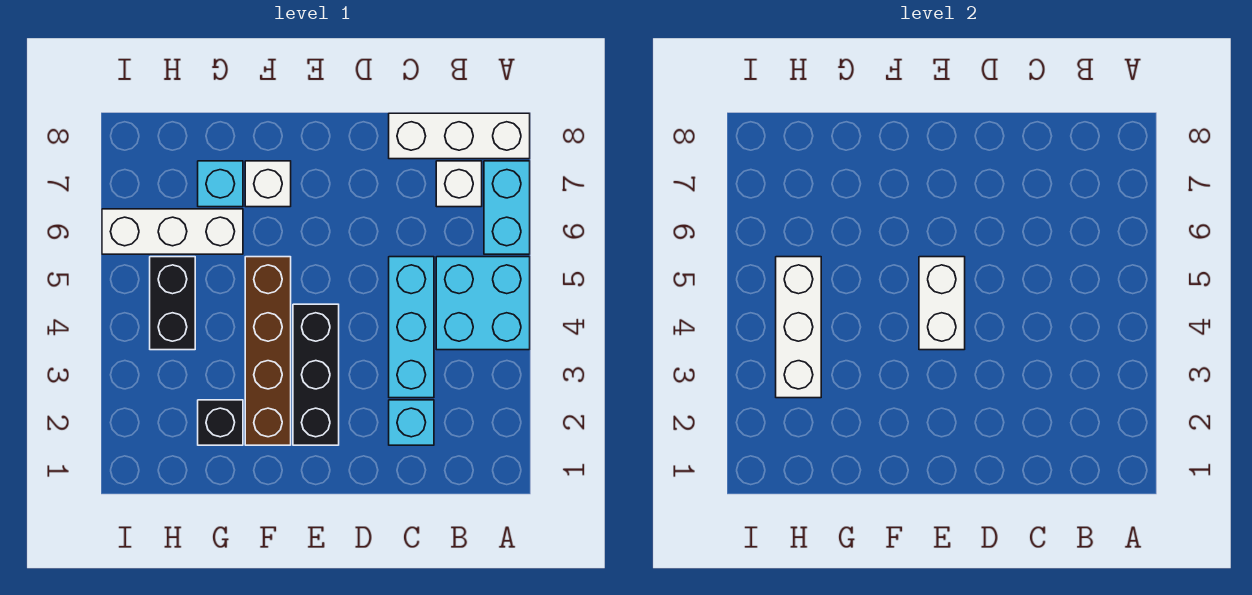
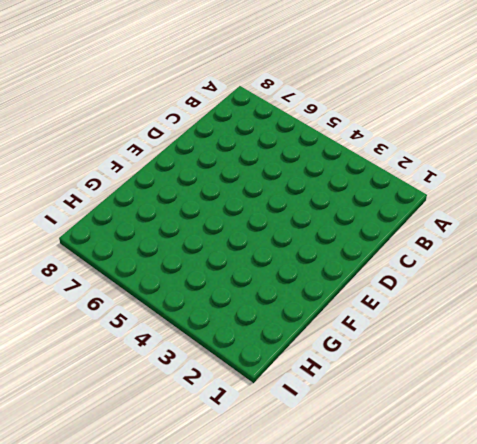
none -> cyan brick A4:B5 level 1
none -> cyan brick A6:A7 level 1
none -> white brick A8:C8 level 1

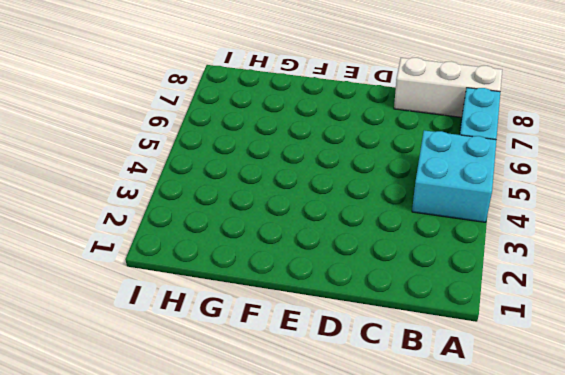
none -> white brick B7 level 1
none -> cyan brick C2 level 1
none -> cyan brick C3:C5 level 1

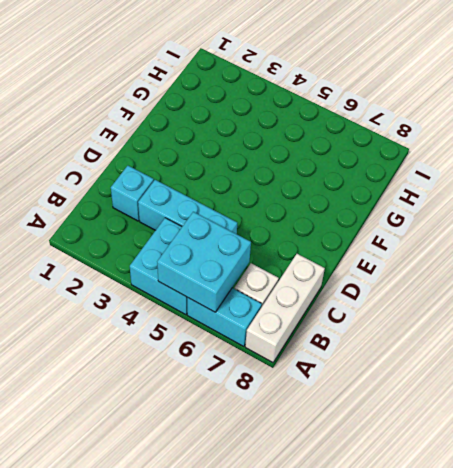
cyan brick A5:B6 level 2 -> none
none -> black brick E2:E4 level 1
none -> brown brick F2:F5 level 1
none -> white brick F7 level 1

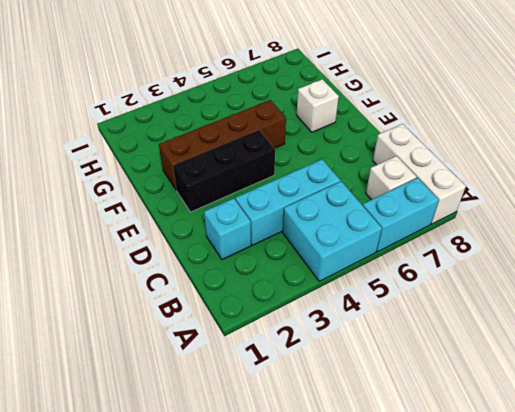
none -> black brick G2 level 1
none -> white brick G6:I6 level 1
none -> cyan brick G7 level 1

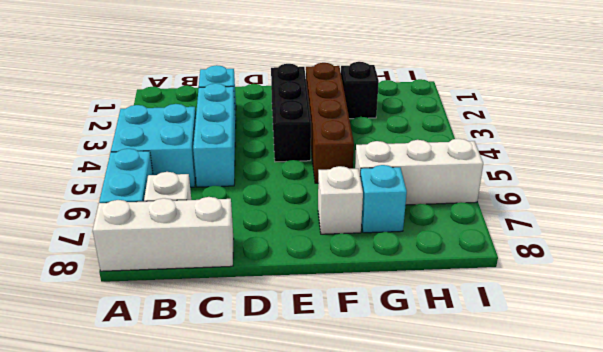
none -> black brick H4:H5 level 1
none -> white brick E4:E5 level 2
none -> white brick H3:H5 level 2

